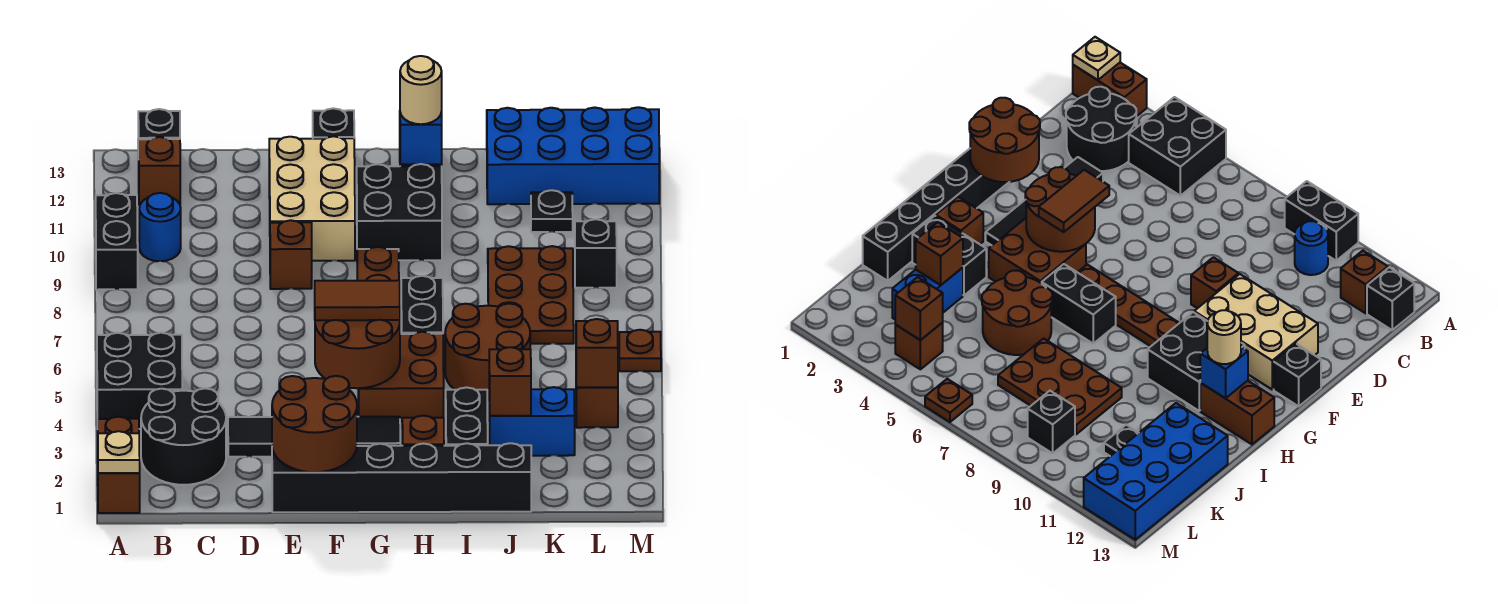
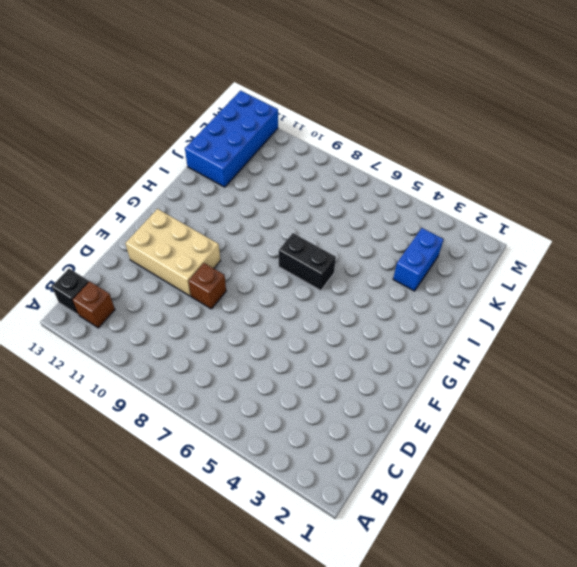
none -> brown brick A1:A2 level 1
none -> black brick A4:B5 level 1
none -> black brick A9:A10 level 1
none -> black round brick B2:C3 level 1

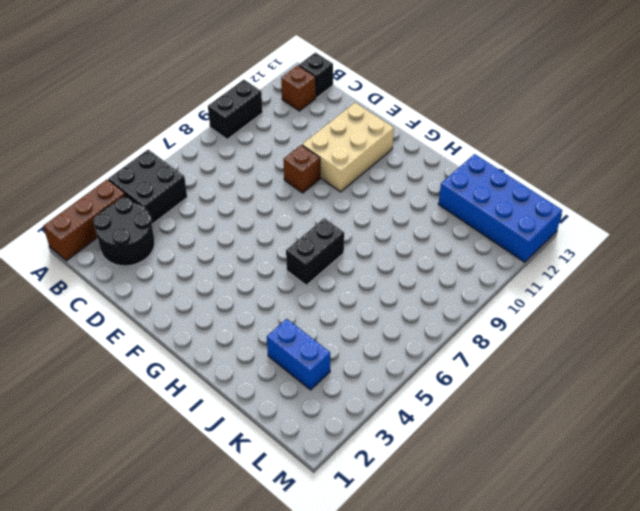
brown brick A1:A3 level 1 -> brown brick A1:A2 level 1
none -> blue round brick B10 level 1
none -> black tile D3:G3 level 1
none -> black brick E1:J1 level 1
none -> black brick F13 level 1

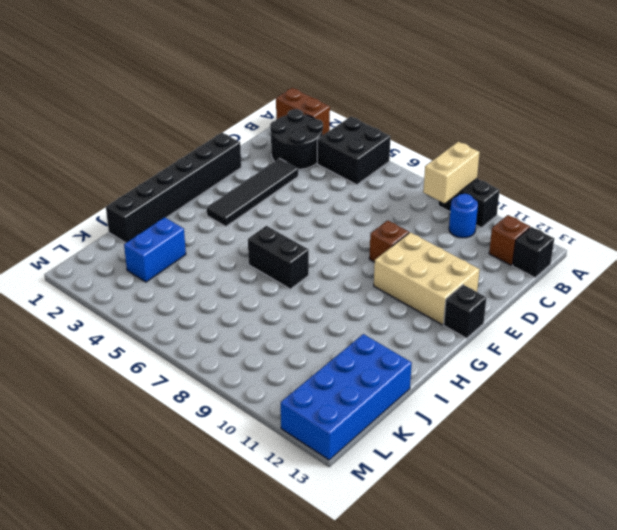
tan brick A9:B9 level 2 -> none
none -> brown brick G4:H5 level 1
none -> brown plate G6:G9 level 1
none -> black brick G10:H11 level 1
none -> brown brick H2 level 1

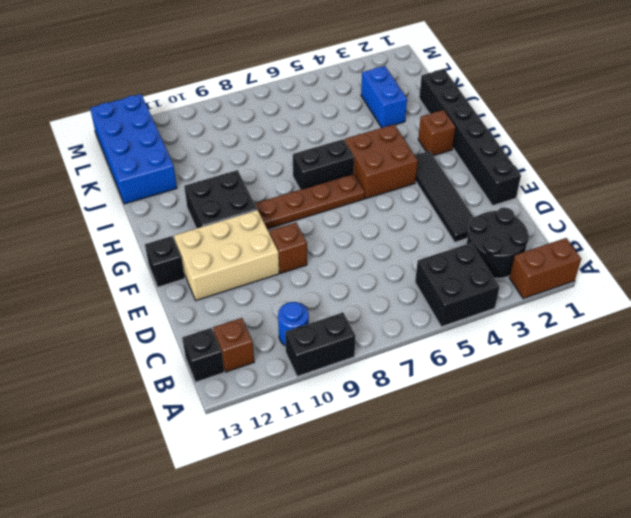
none -> brown brick H12:H13 level 1
none -> black brick I2:I3 level 1
none -> brown round brick I5:J6 level 1
none -> brown plate J7:K9 level 1

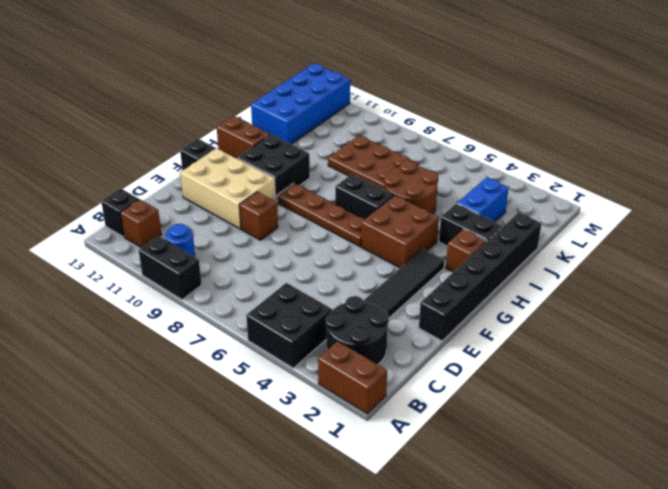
none -> black plate K11 level 1
none -> brown brick L4 level 1
none -> black brick L9 level 1
none -> brown plate M6 level 1

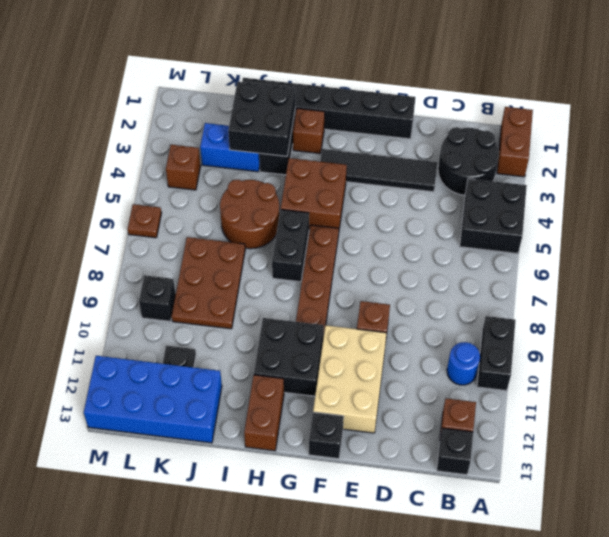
black brick I2:J3 level 2 -> brown brick J3 level 2
none -> tan plate A1 level 2
none -> brown round brick E1:F2 level 2
none -> brown round brick F4:G5 level 2
none -> blue brick H12 level 2

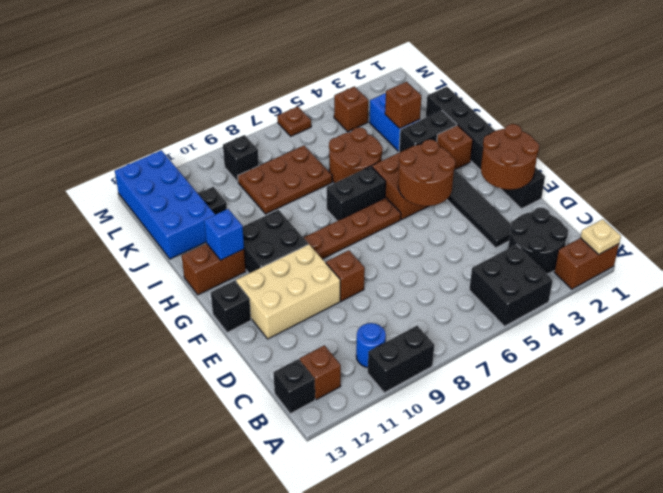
none -> brown brick L4 level 2
none -> brown tile F5:G5 level 3
none -> tan round brick H12 level 3

